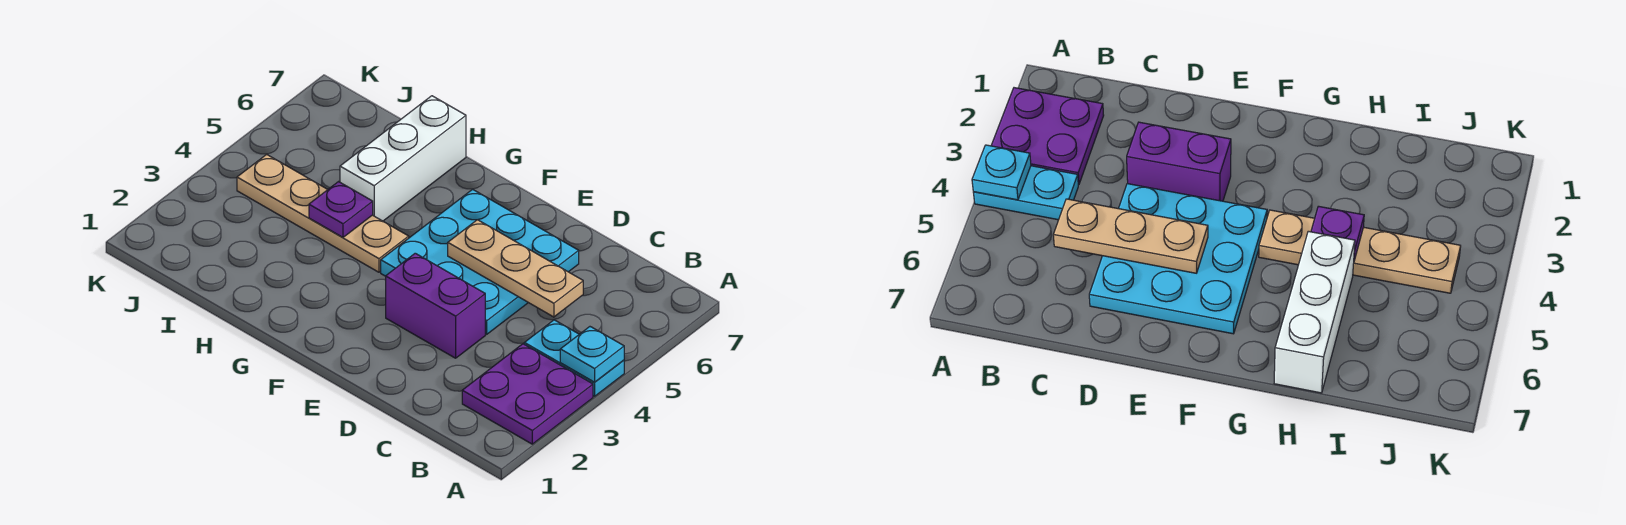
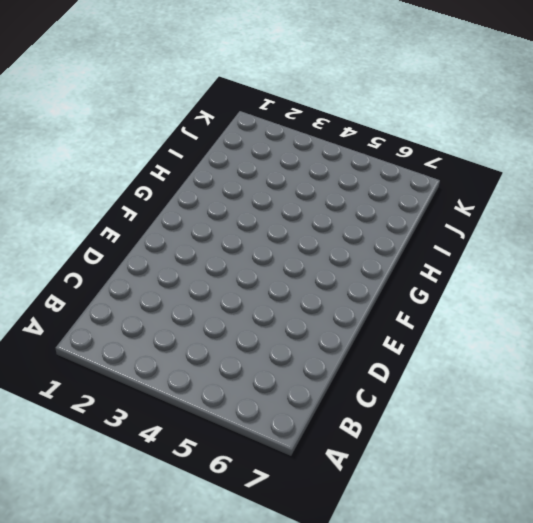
none -> purple plate A2:B3 level 1
none -> cyan plate A4:B4 level 1

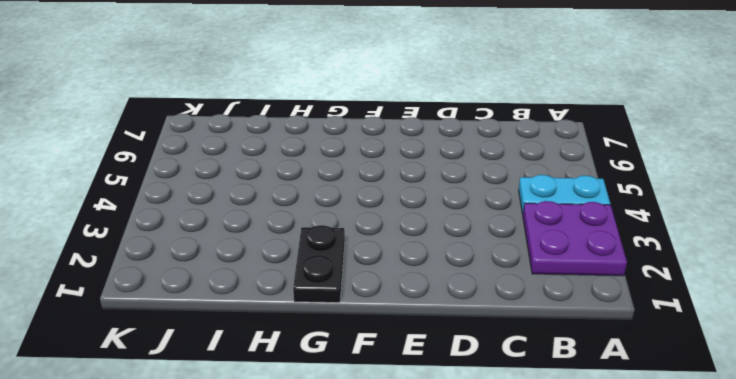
black plate G1:G2 level 1 -> none
none -> purple brick D3:E3 level 1
none -> cyan plate D4:F6 level 1

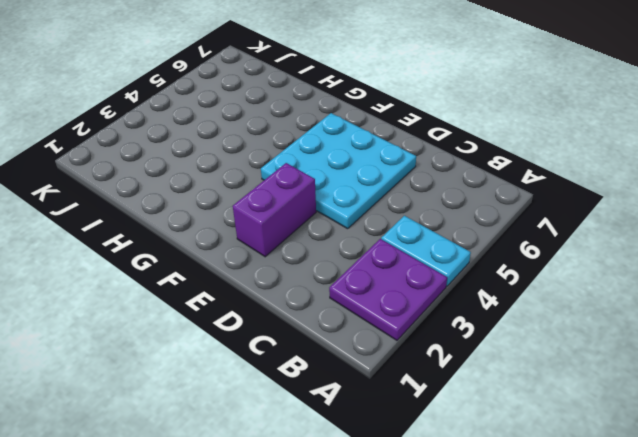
purple brick E2:E3 level 1 -> purple brick D3:E3 level 1
none -> tan plate G4:J4 level 1
none -> white brick H5:H7 level 1

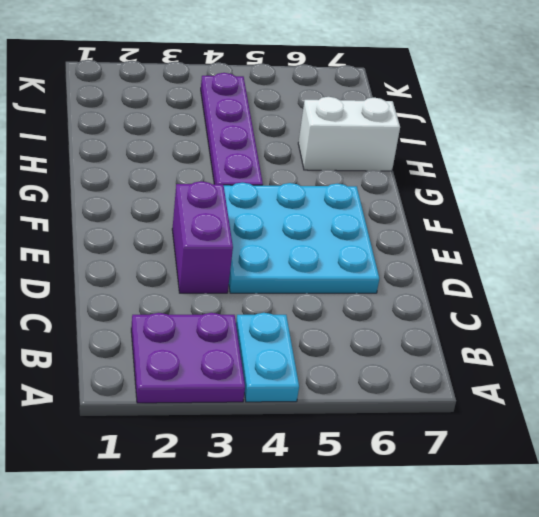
purple plate G4:J4 level 1 -> tan plate G4:J4 level 1
white brick H6:H7 level 1 -> white brick H5:H7 level 1
none -> cyan plate A4 level 2
none -> tan plate C5:E5 level 2

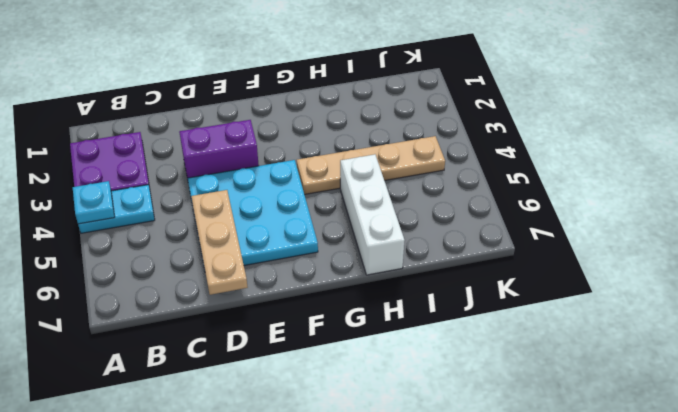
tan plate D5:D7 level 2 -> tan plate C5:E5 level 2
none -> purple plate H4 level 2

